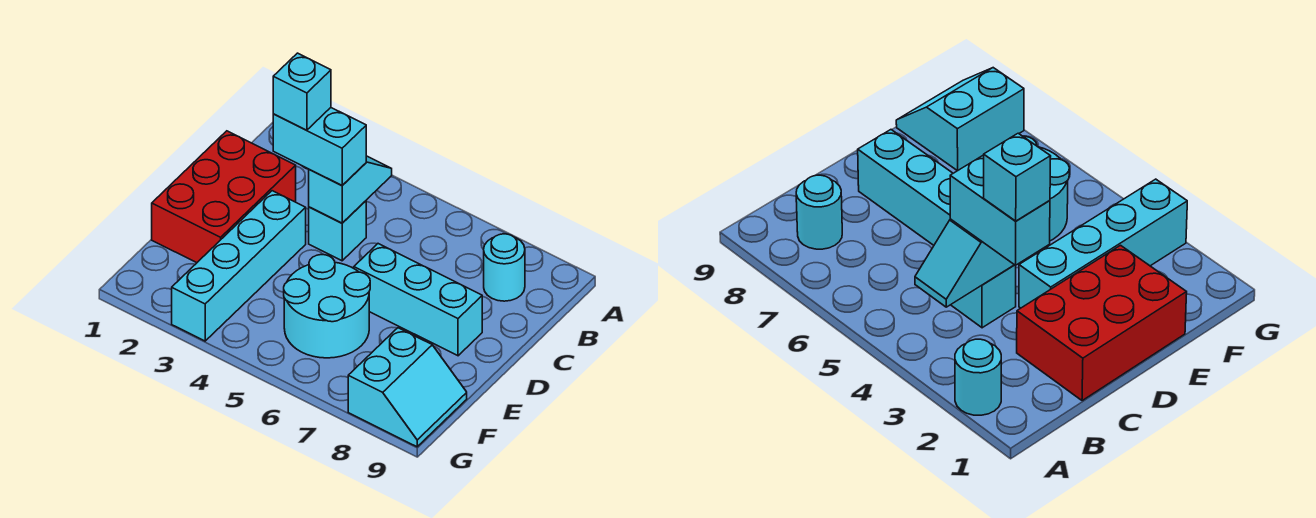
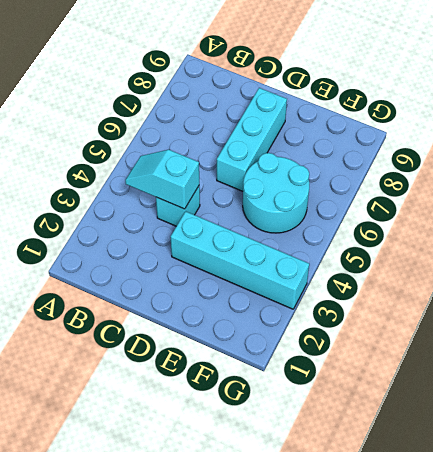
none -> cyan round brick A2 level 1
none -> cyan round brick B8 level 1

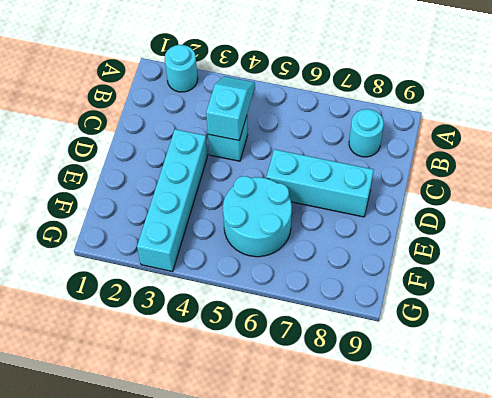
none -> red brick C1:E2 level 1
none -> cyan slope F8:G9 level 1 top 8

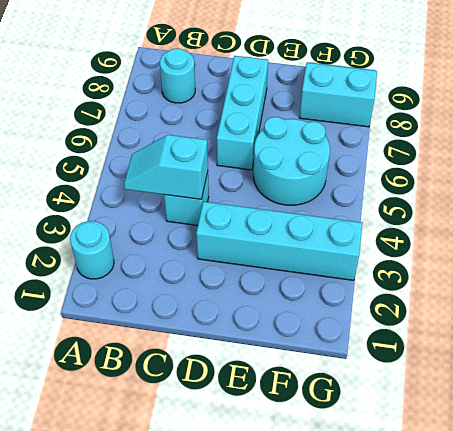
none -> red brick C1:E2 level 1
none -> cyan brick C3:C4 level 3

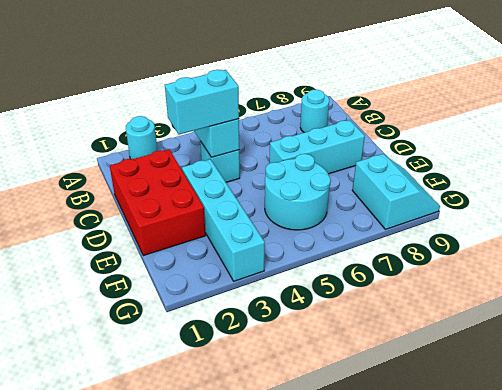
none -> cyan brick C3 level 4

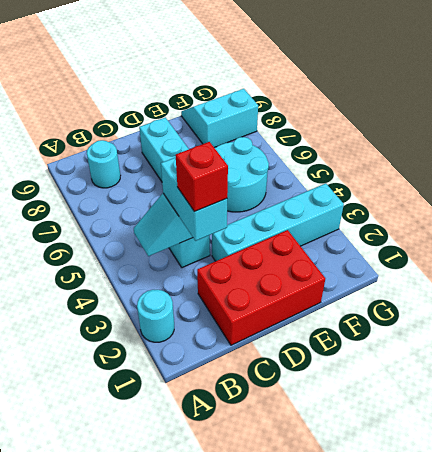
red brick C3 level 4 -> cyan brick C3 level 4

